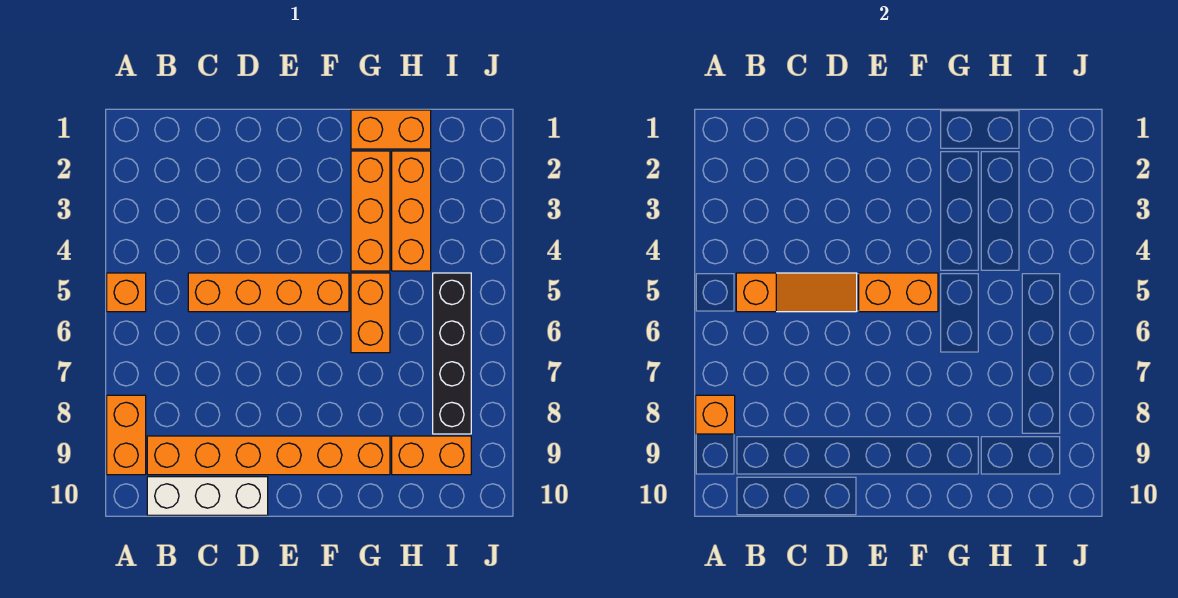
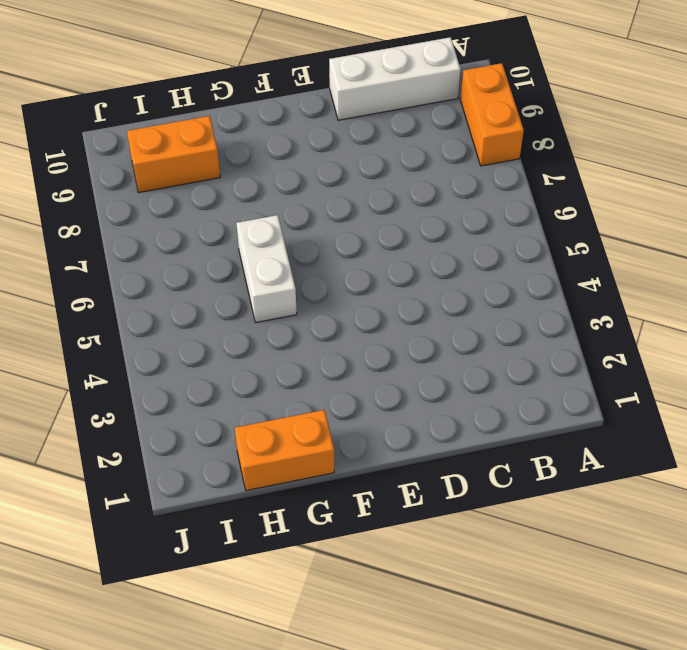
white brick G5:G6 level 1 -> orange brick G5:G6 level 1
none -> orange brick A5 level 1
none -> orange brick B9:G9 level 1
none -> orange brick C5:F5 level 1

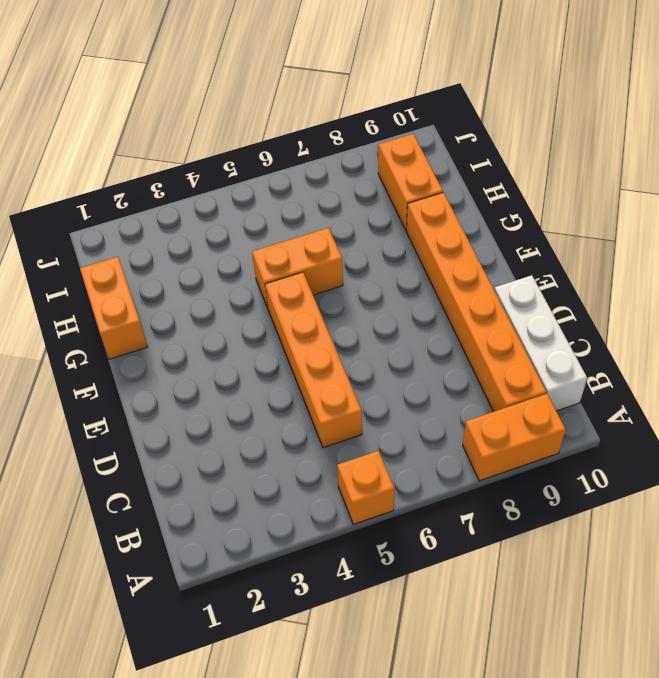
none -> orange brick G2:G4 level 1
none -> orange brick H2:H4 level 1
none -> black brick I5:I8 level 1

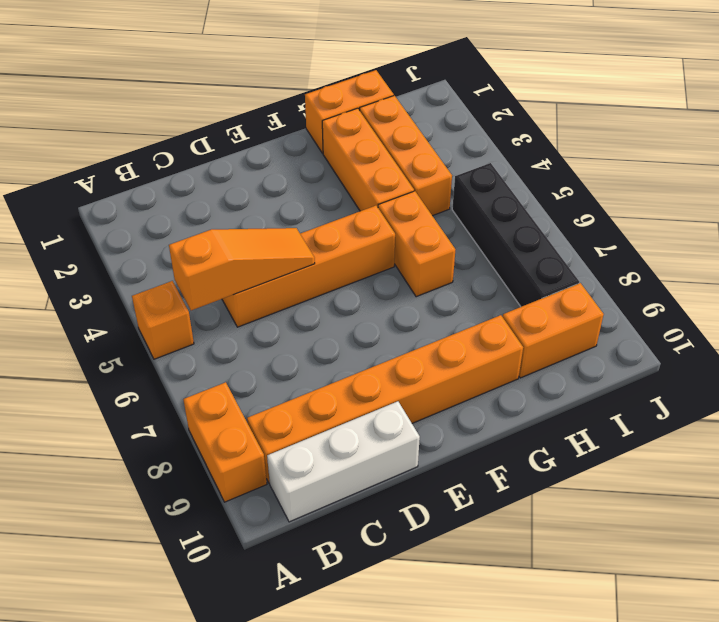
none -> orange brick A8 level 2
none -> orange brick E5:F5 level 2

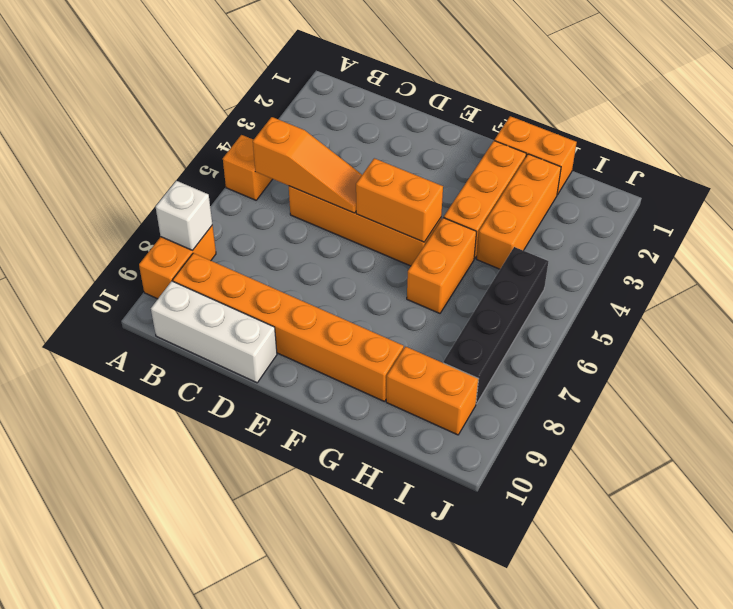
white brick A8 level 2 -> orange brick A8 level 2

